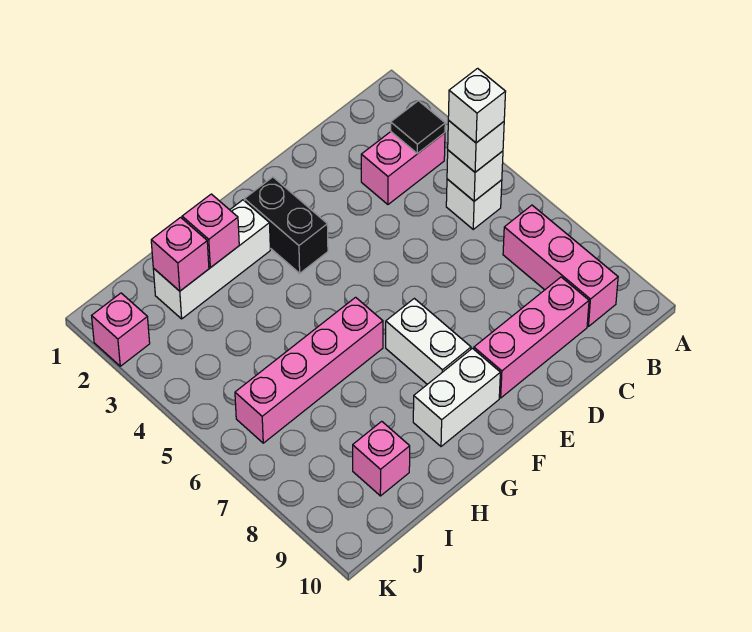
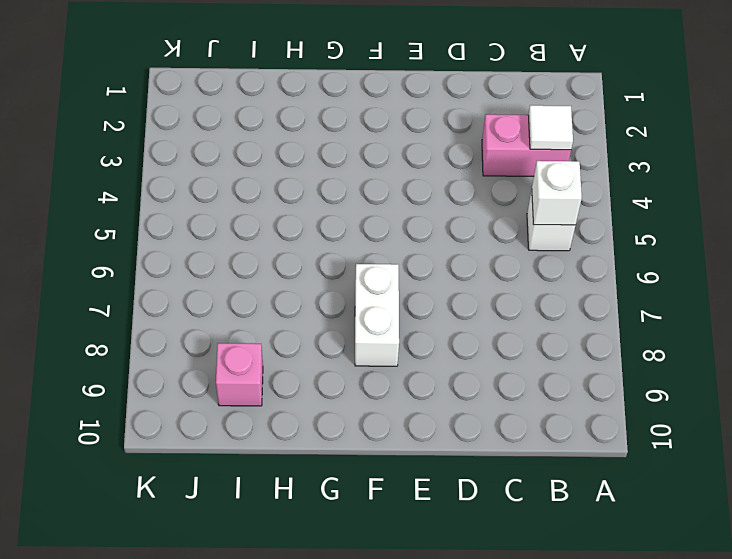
white tile B3 level 2 -> black tile B3 level 2
none -> pink brick B7:B9 level 1
none -> pink brick C9:E9 level 1
none -> black brick F2:F3 level 1

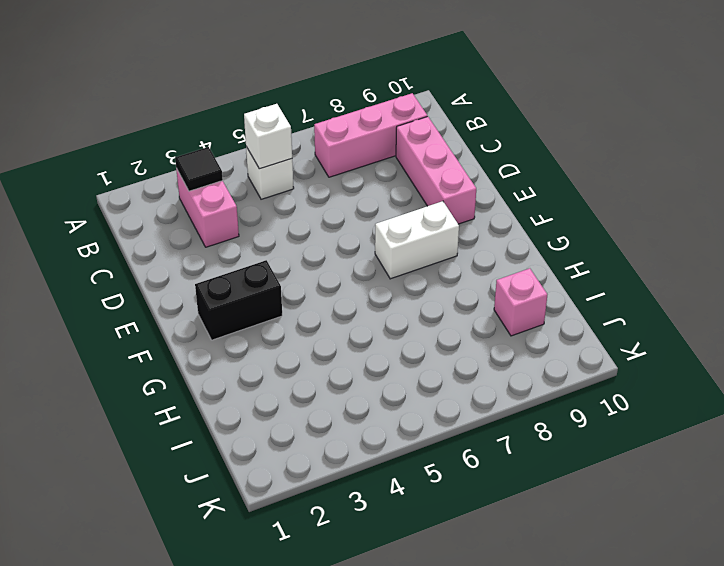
none -> white brick F9:G9 level 1
none -> white brick G2:I2 level 1
none -> pink brick G6:J6 level 1

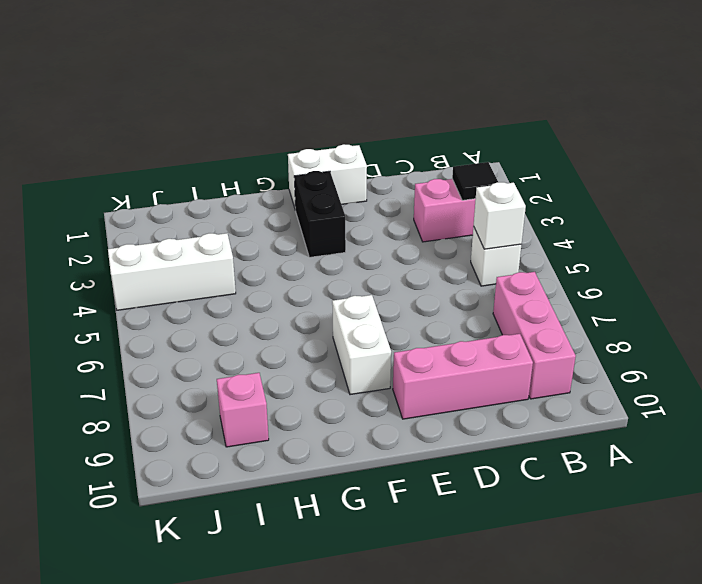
white brick E1:F1 level 1 -> white brick F9:G9 level 1
white brick I4:K4 level 1 -> white brick G2:I2 level 1
none -> pink brick G6:J6 level 1
none -> pink brick K2 level 1
none -> pink brick H2 level 2

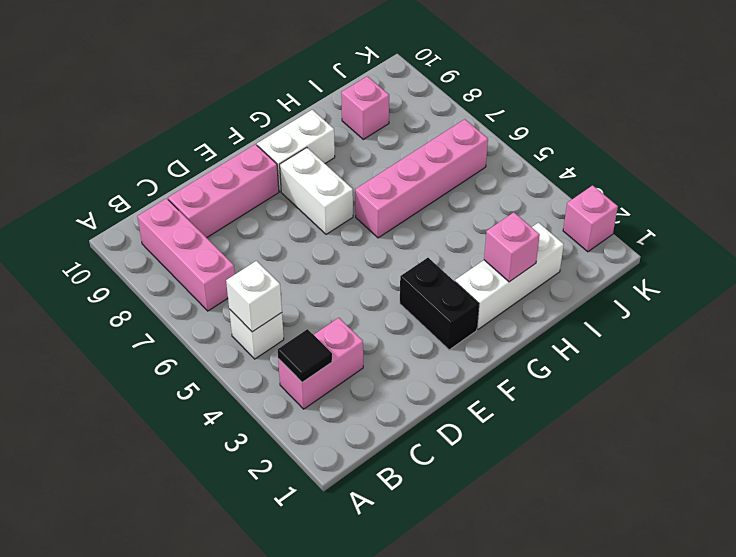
none -> pink brick I2 level 2
none -> white brick B5 level 3
none -> white brick B5 level 4

